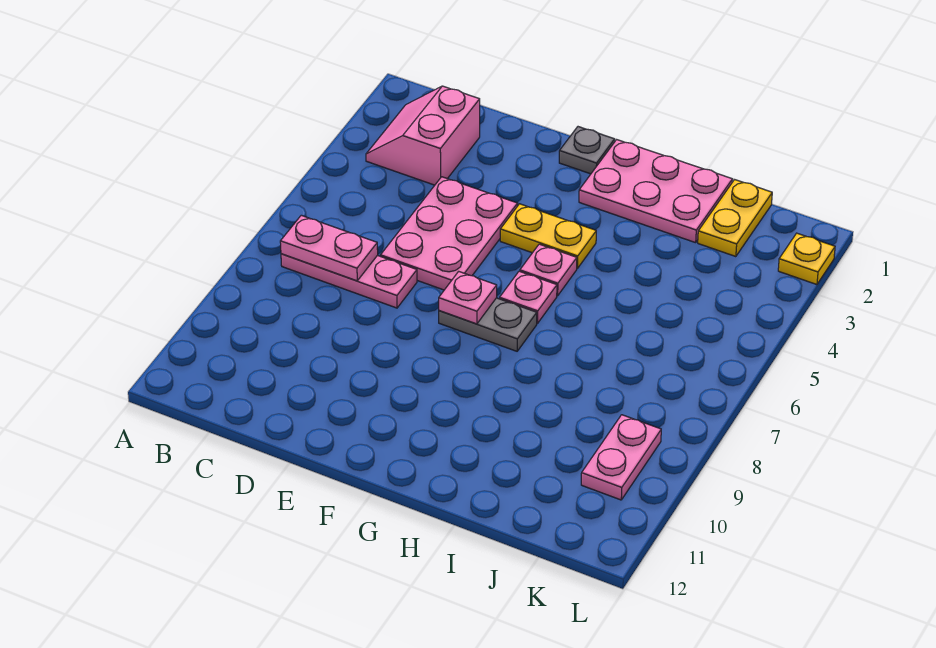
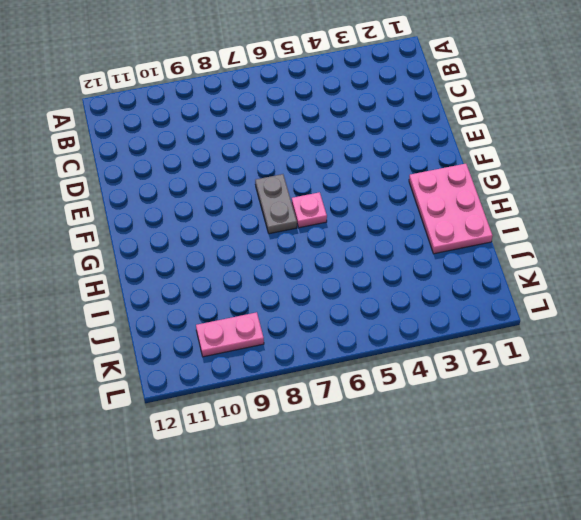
none -> pink slope B2:C3 level 1 top C
none -> pink plate B7:D7 level 1
none -> pink plate D4:E6 level 1

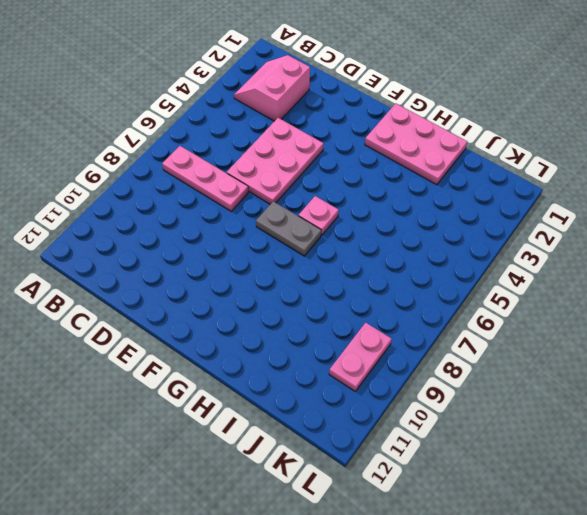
none -> grey plate F1 level 1
none -> yellow plate F4:G4 level 1
none -> pink plate G5 level 1

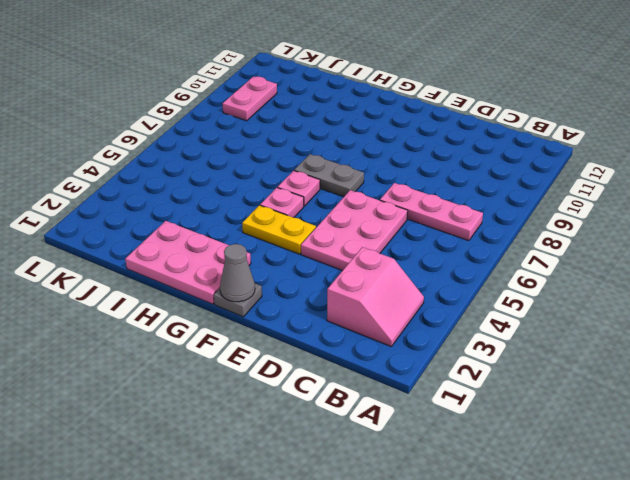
grey cone F1 level 2 -> none
none -> yellow plate J1:J2 level 1
none -> yellow plate L2 level 1
none -> pink plate B7:C7 level 2

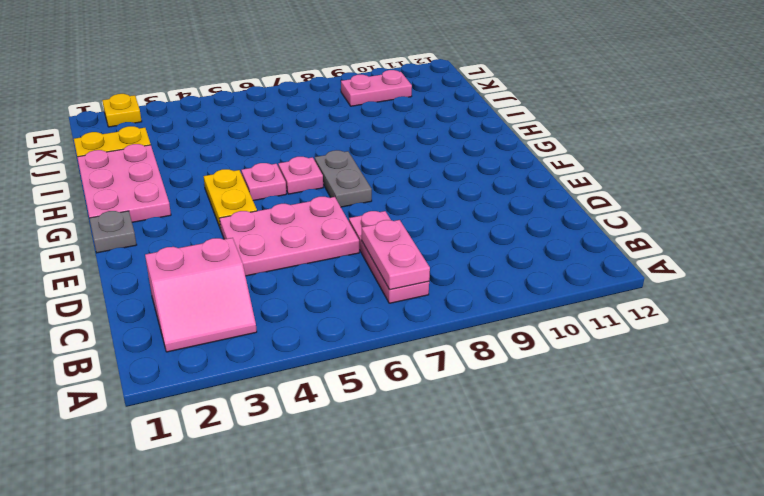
none -> pink plate F7 level 2

